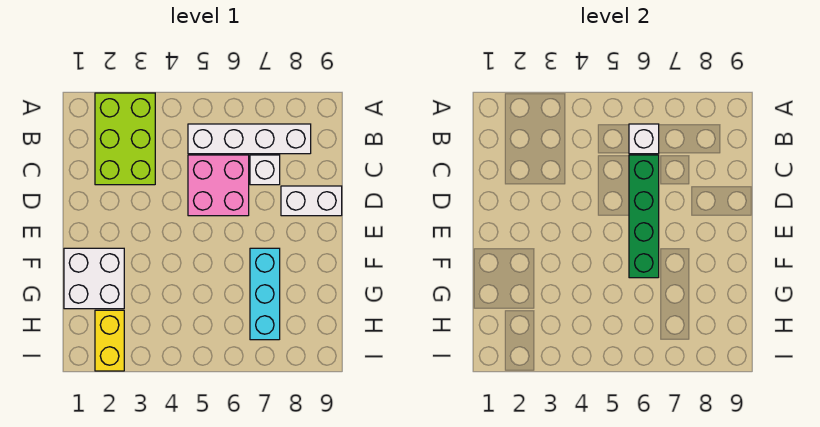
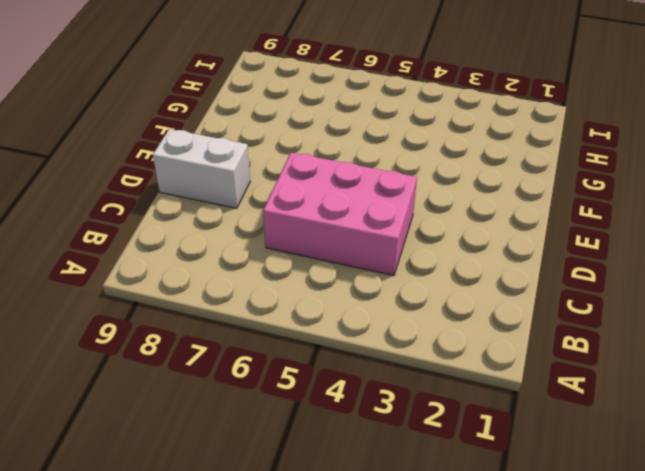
pink brick C4:D6 level 1 -> pink brick C5:D6 level 1
none -> lime brick A2:C3 level 1
none -> white brick B5:B8 level 1

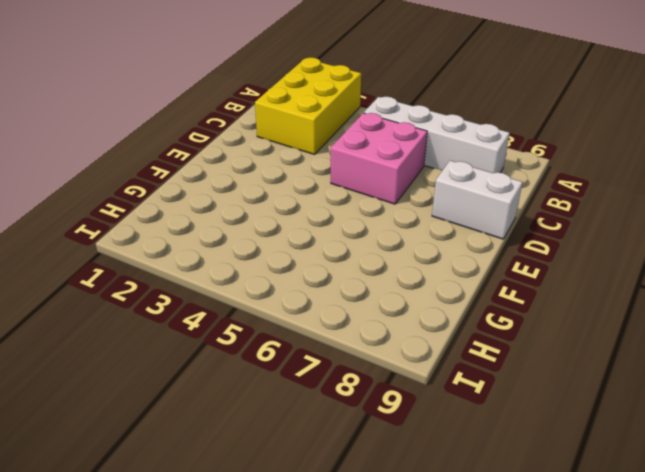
yellow brick A2:C3 level 1 -> lime brick A2:C3 level 1
none -> white brick C7 level 1
none -> white brick F1:G2 level 1

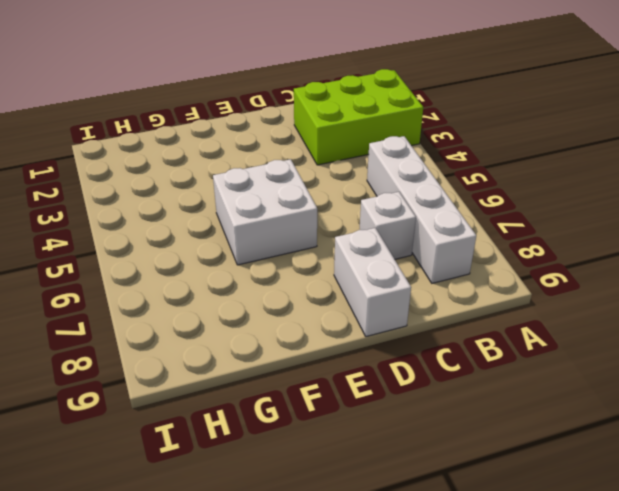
white brick E5:F6 level 1 -> white brick F1:G2 level 1
none -> pink brick C5:D6 level 1
none -> cyan brick F7:H7 level 1

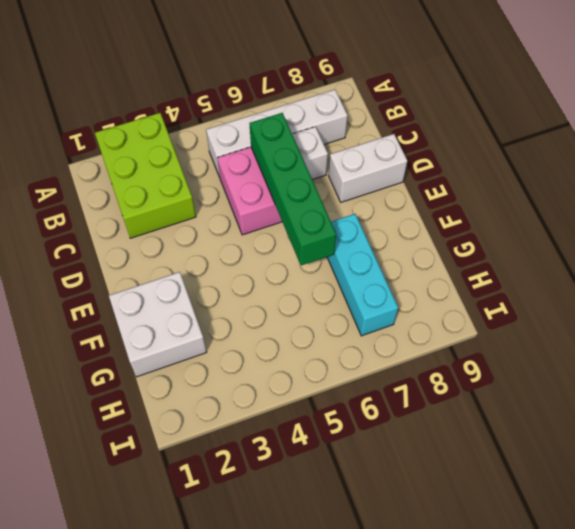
none -> yellow brick H2:I2 level 1
none -> white brick B6 level 2

